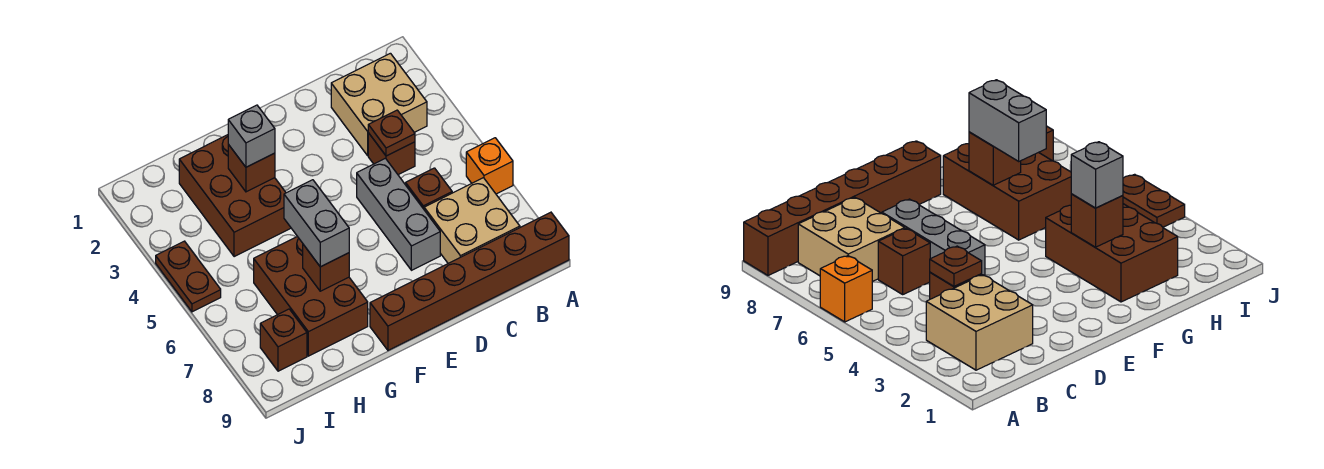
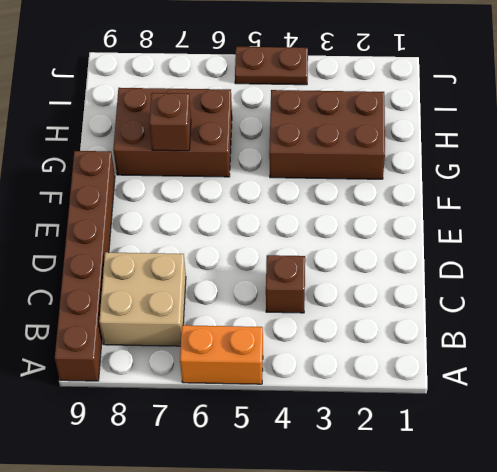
orange brick A5:A6 level 1 -> orange brick A6 level 1
none -> tan brick B2:C3 level 1
none -> brown brick C6 level 1
none -> grey brick D5:D7 level 1

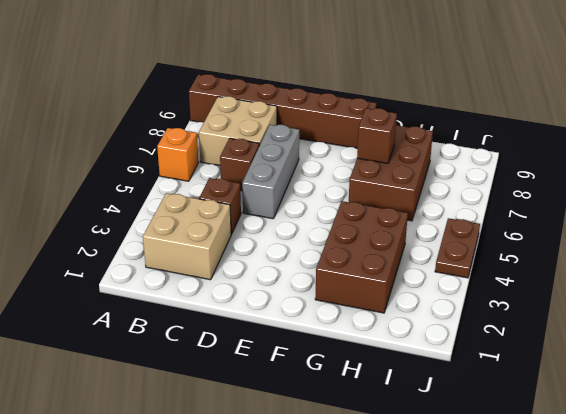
none -> brown brick I8 level 1
none -> brown plate C4 level 2
none -> brown brick G3 level 2

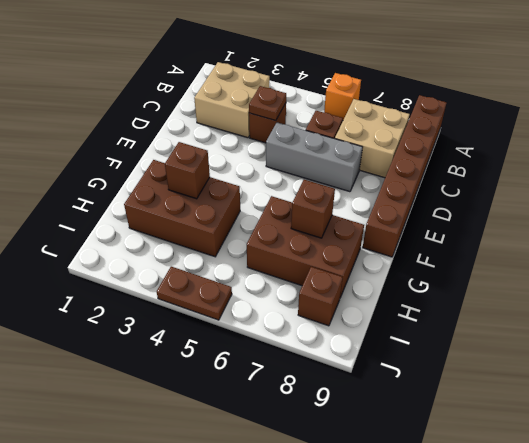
none -> grey brick G3 level 3
none -> grey brick G6:G7 level 3

